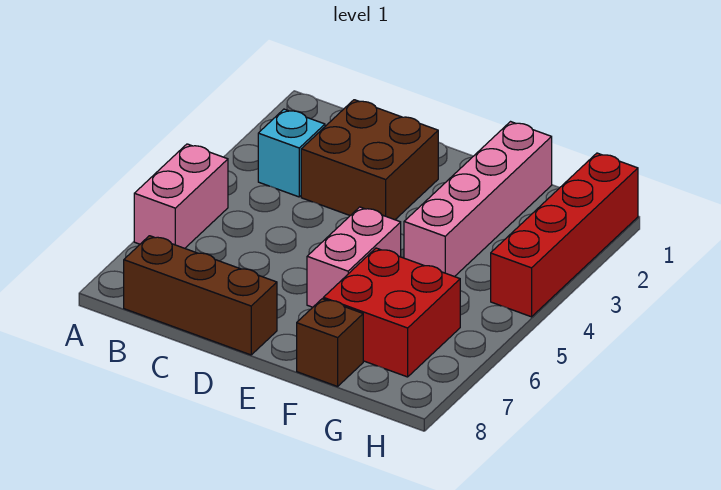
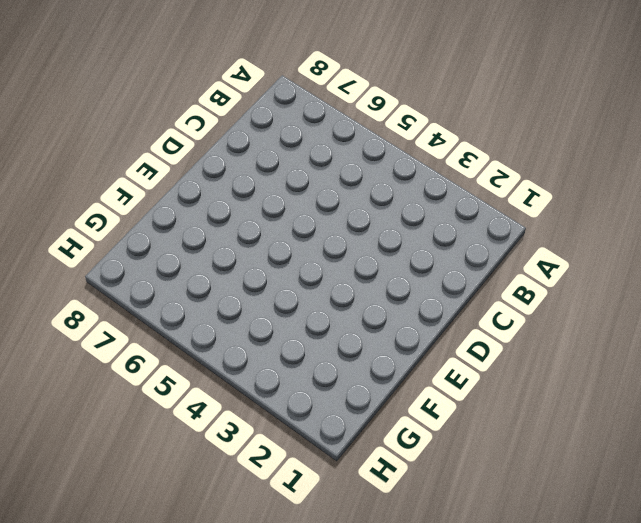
none -> pink brick A5:A6 level 1
none -> cyan brick B3 level 1

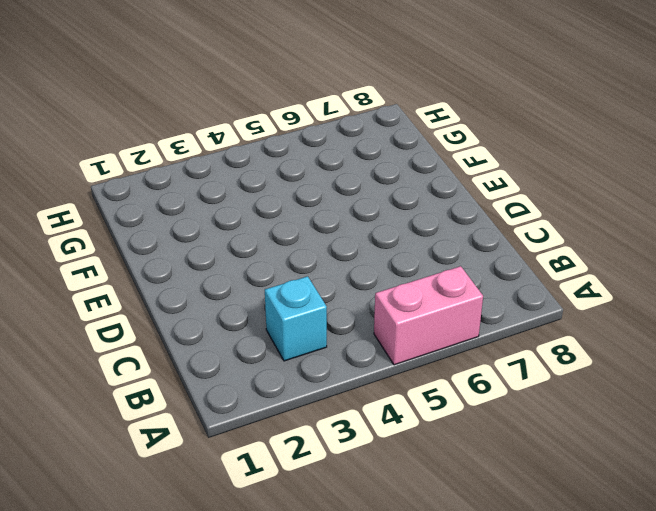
none -> brown brick B8:D8 level 1
none -> brown brick C2:D3 level 1

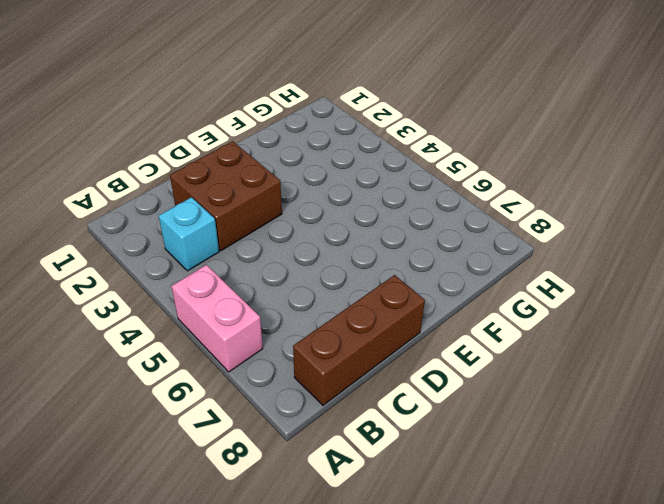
none -> pink brick E5:E6 level 1
none -> pink brick F1:F4 level 1

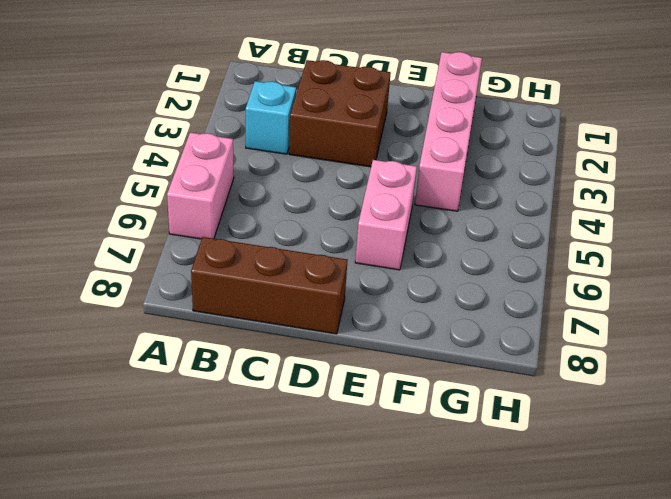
none -> red brick F6:G7 level 1
none -> brown brick F8 level 1

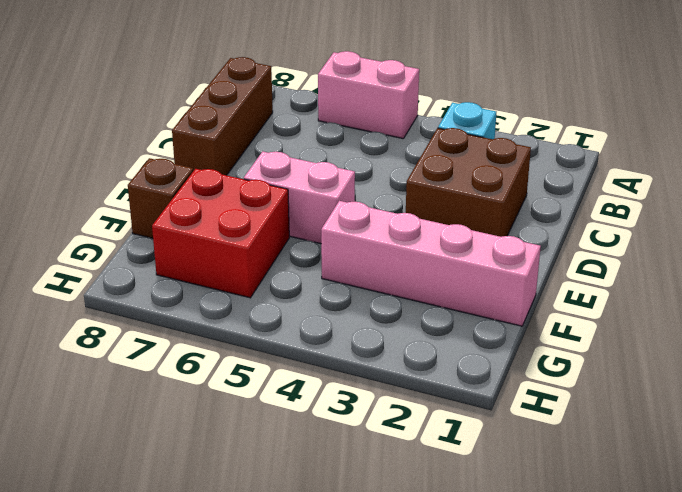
none -> red brick H1:H4 level 1

